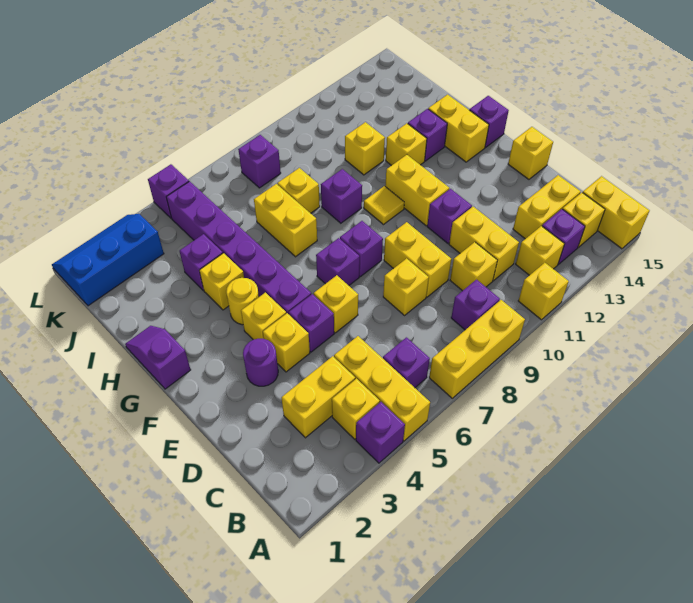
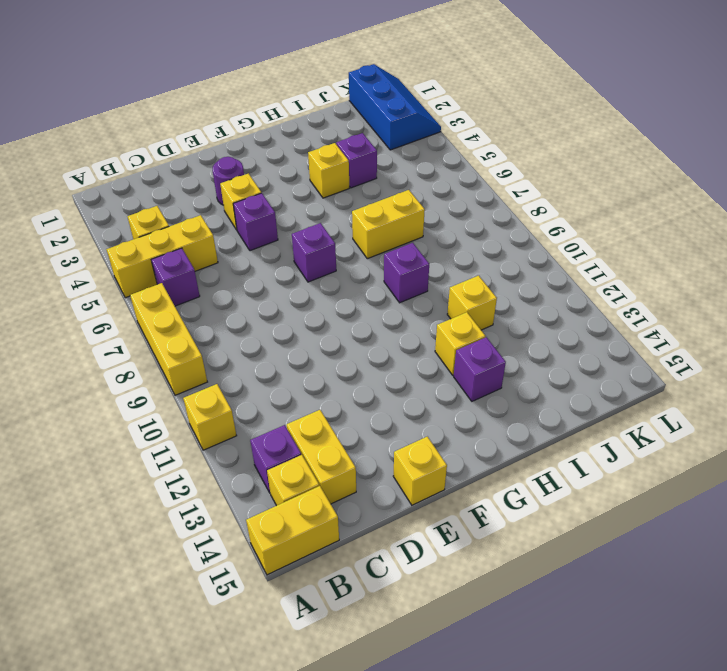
none -> purple brick A4 level 1
none -> purple brick B9 level 1
none -> yellow brick B12 level 1
none -> yellow brick C3:C4 level 1

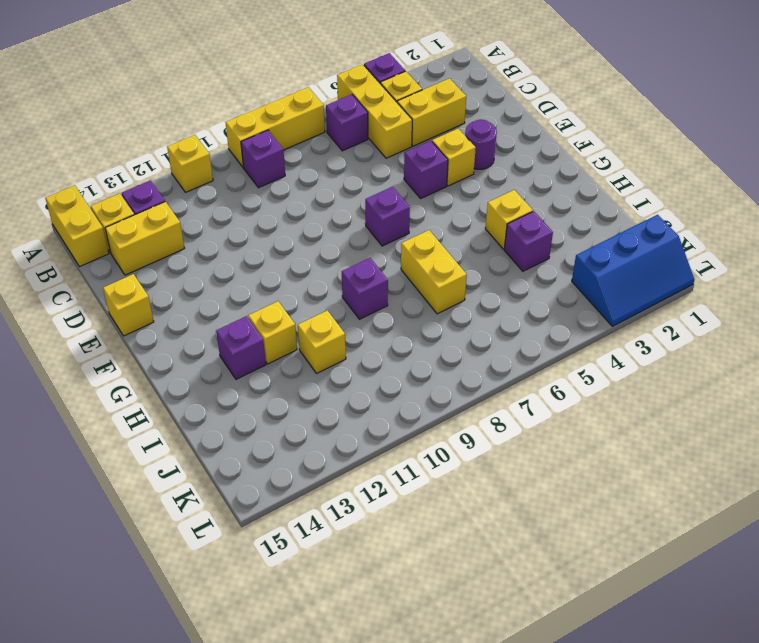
none -> yellow brick B12 level 1
none -> yellow brick C10 level 1
none -> yellow brick C11:D11 level 1
none -> yellow brick D8 level 1

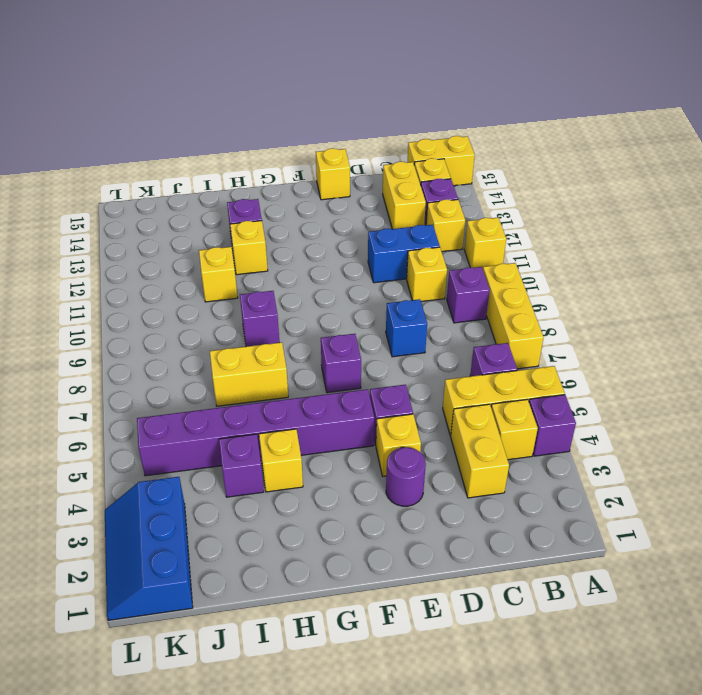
blue brick C11:D11 level 1 -> yellow brick C11:D11 level 1
blue brick D8 level 1 -> yellow brick D8 level 1
none -> yellow brick D9:E9 level 1
none -> yellow brick E6 level 1
none -> purple brick E11 level 1
none -> yellow brick F4 level 1

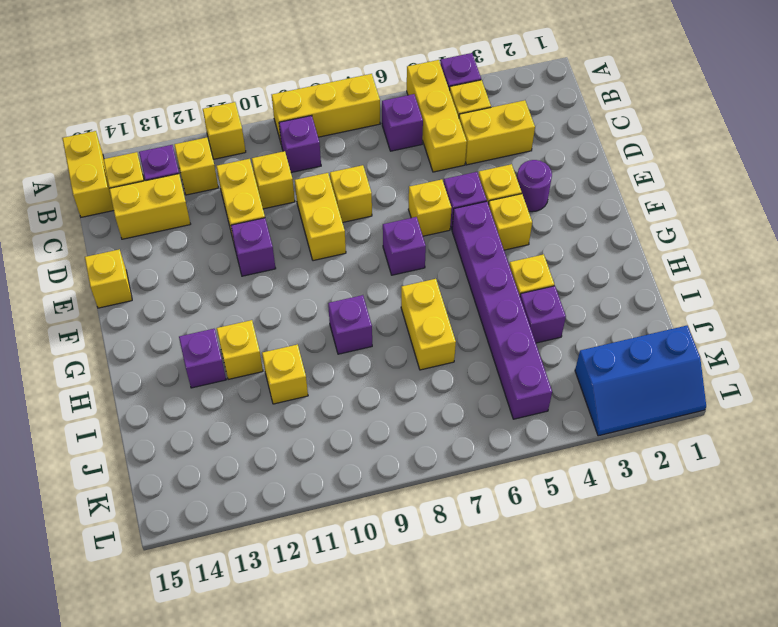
none -> purple brick F8 level 1
none -> yellow brick F11:G11 level 1
none -> purple slope G1:H1 level 1 top G
none -> yellow round brick G4 level 1

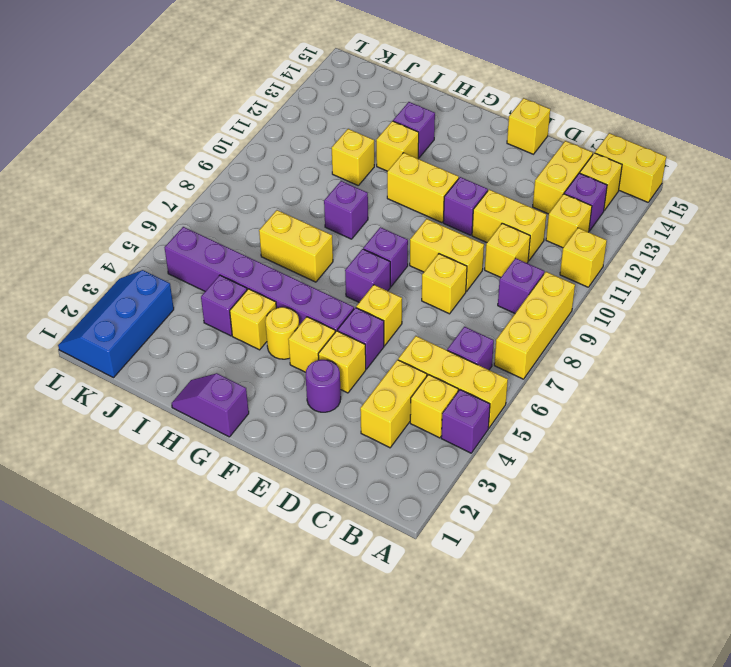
none -> yellow tile G10 level 1
none -> yellow brick G14:H14 level 1
none -> purple brick G15 level 1
none -> yellow brick I8 level 1

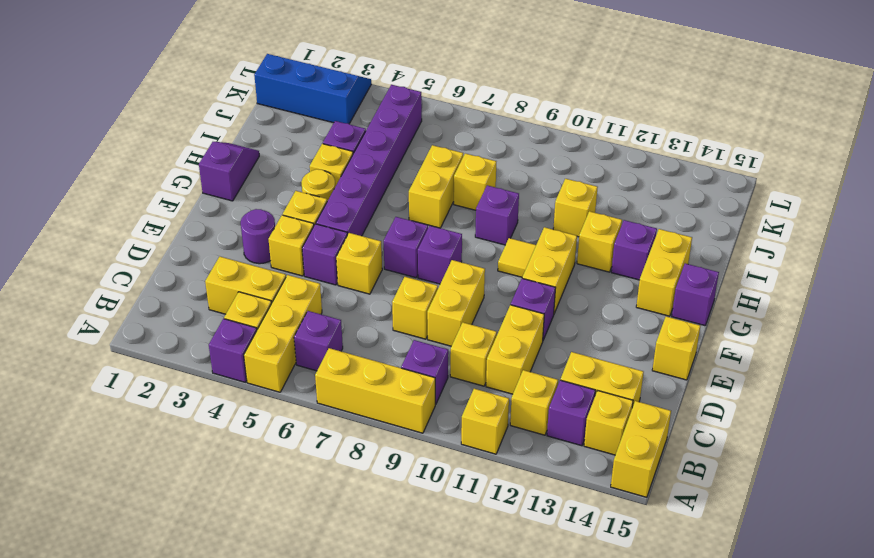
none -> purple brick K8 level 1
none -> purple brick L5 level 1

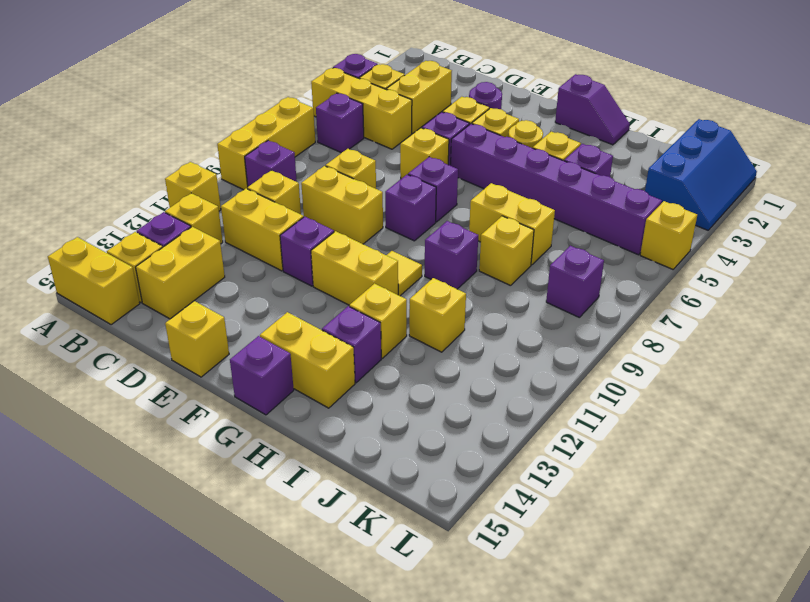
yellow brick L5 level 1 -> purple brick L5 level 1

